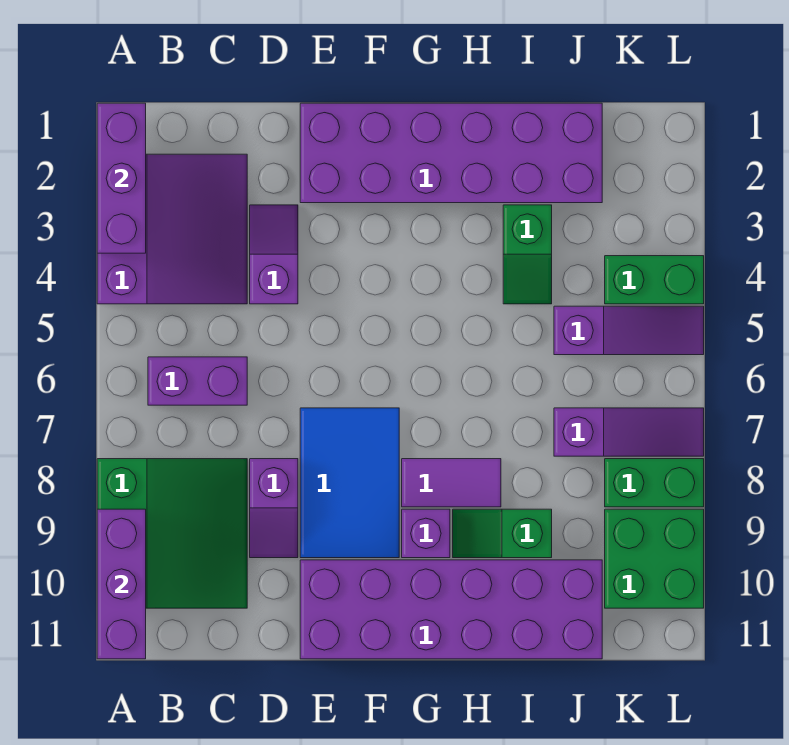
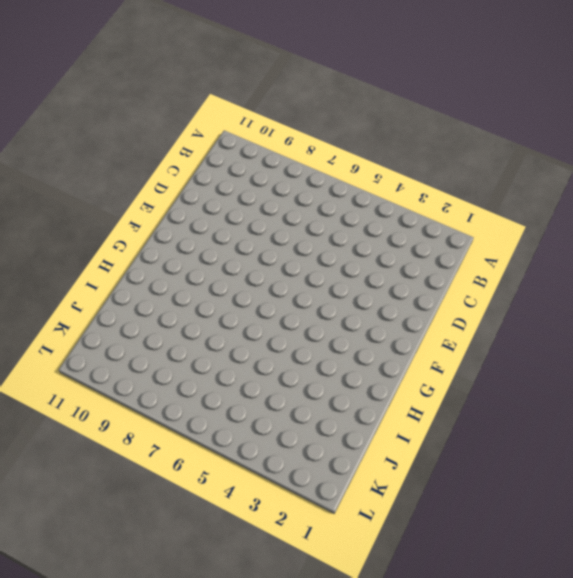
none -> purple slope A2:C4 level 1 top A
none -> green slope A8:C10 level 1 top A
none -> purple brick B6:C6 level 1

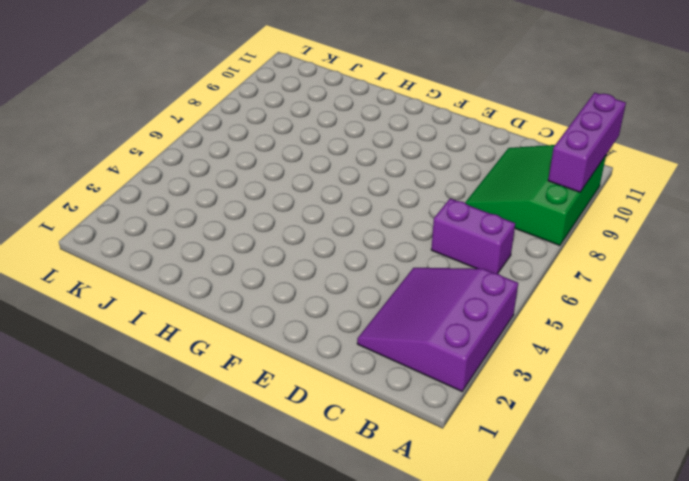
none -> purple slope D3:D4 level 1 top 4
none -> purple slope D8:D9 level 1 top 8
none -> purple brick E1:J2 level 1

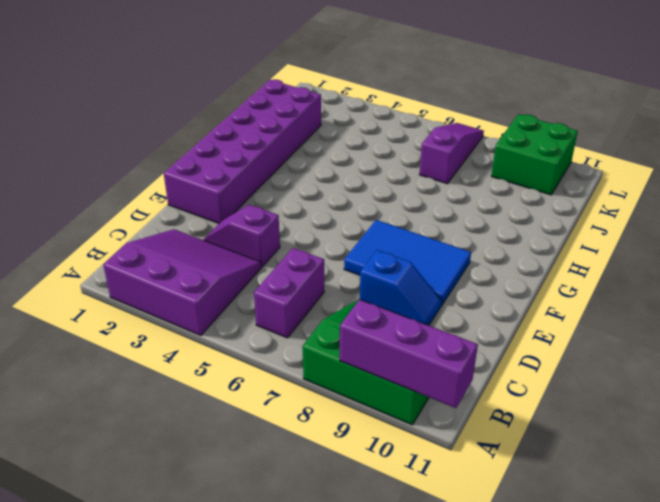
blue slope D8:D9 level 1 top 8 -> purple slope D8:D9 level 1 top 8
none -> purple brick E10:J11 level 1
none -> purple tile G8:H8 level 1
none -> purple brick G9 level 1

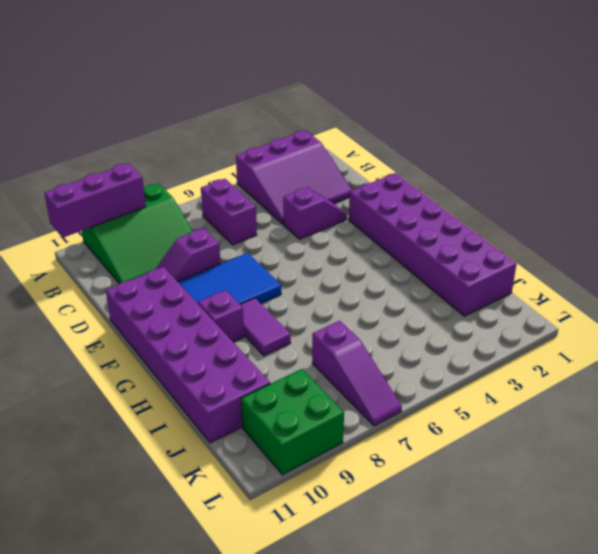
none -> green slope H9:I9 level 1 top I
none -> green slope I3:I4 level 1 top 3
none -> purple slope J5:L5 level 1 top J

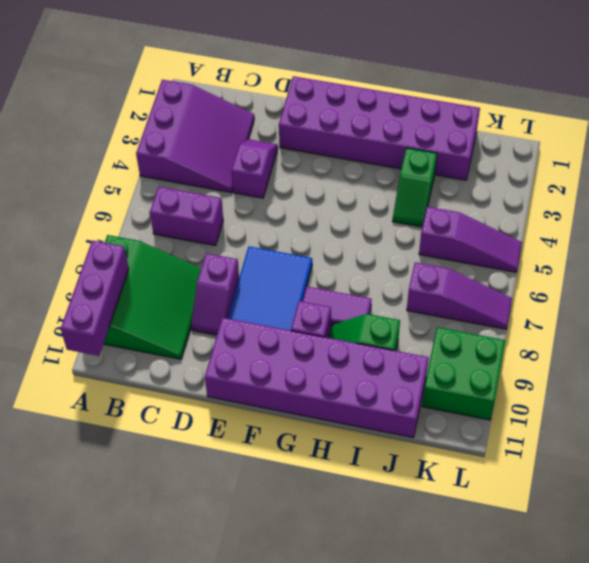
none -> green brick K4:L4 level 1
none -> green brick K8:L8 level 1
none -> purple brick A1:A3 level 2

